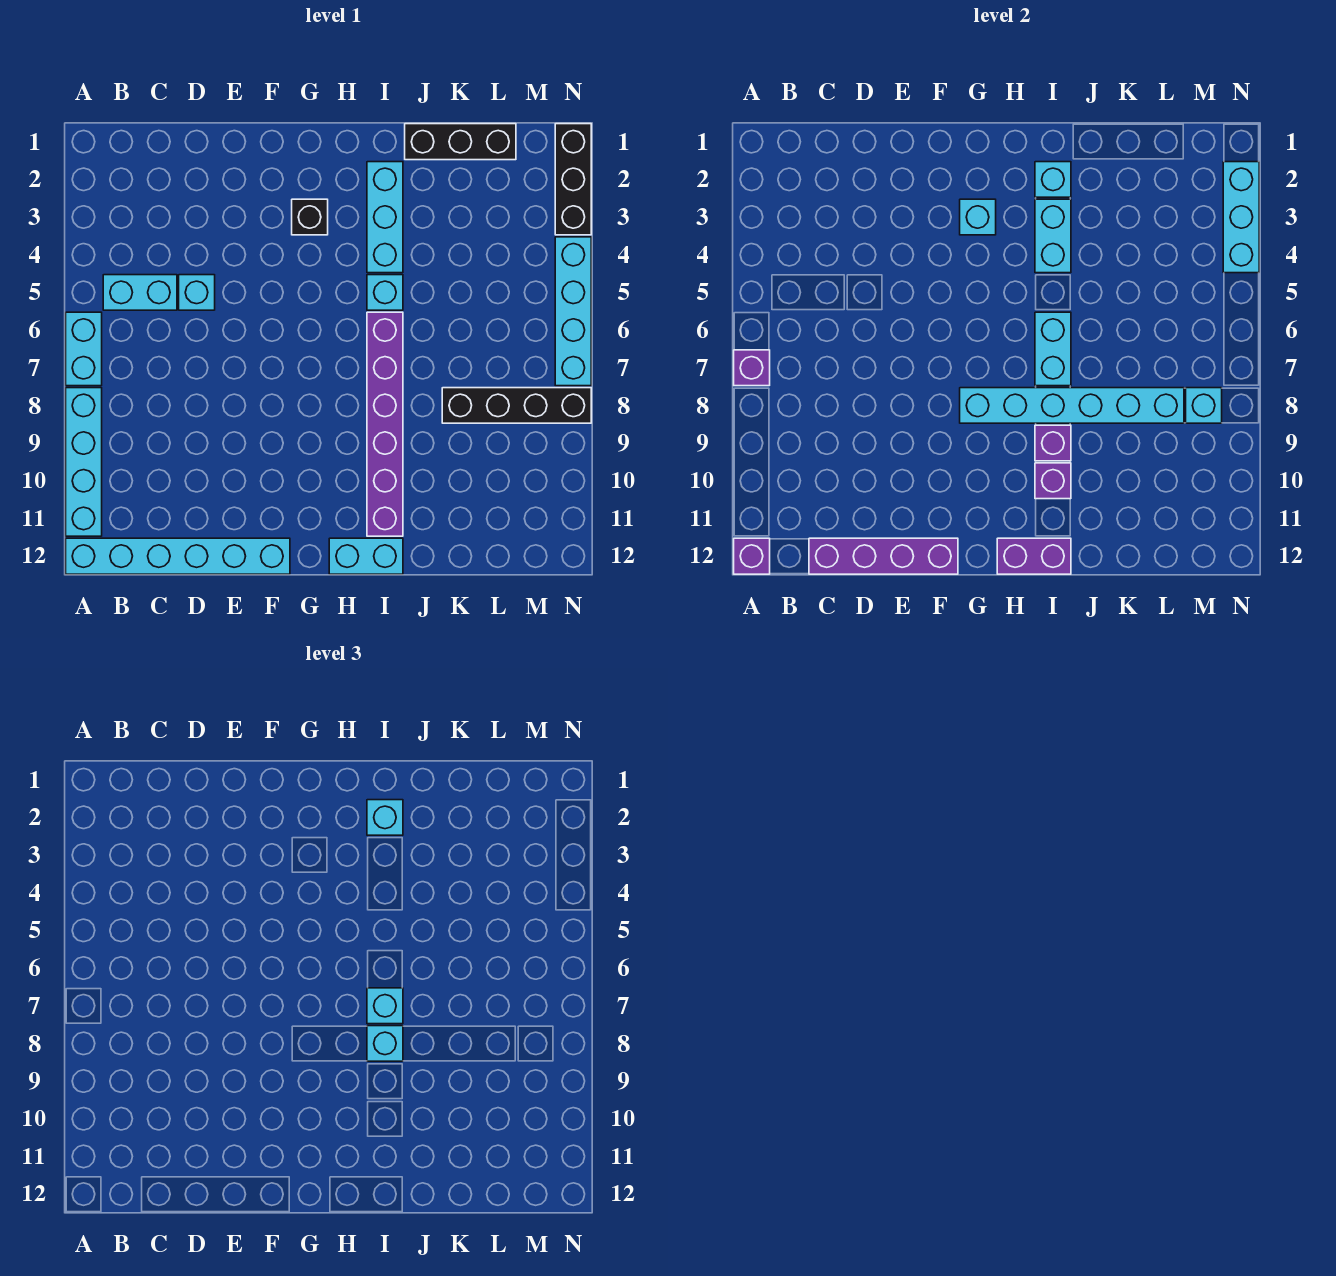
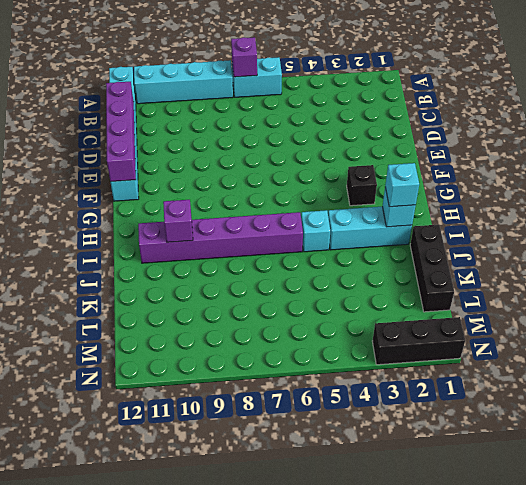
none -> cyan brick B5:C5 level 1
none -> cyan brick D5 level 1
none -> cyan brick H12:I12 level 1
none -> black brick K8:N8 level 1

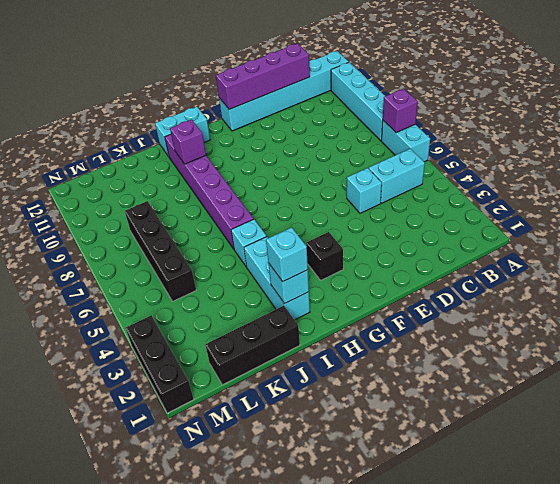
black brick L5:L8 level 1 -> black brick K8:N8 level 1
none -> cyan brick N4:N7 level 1
none -> purple brick A12 level 2
none -> cyan brick G3 level 2
none -> cyan brick G8:L8 level 2

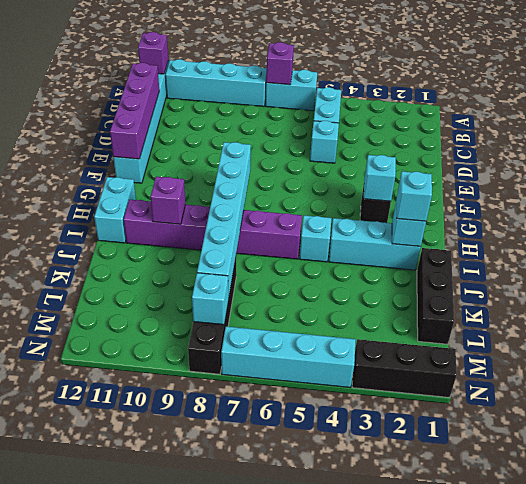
none -> purple brick H12:I12 level 2
none -> cyan brick I3:I4 level 2
none -> cyan brick I6:I7 level 2
none -> purple brick I9 level 2

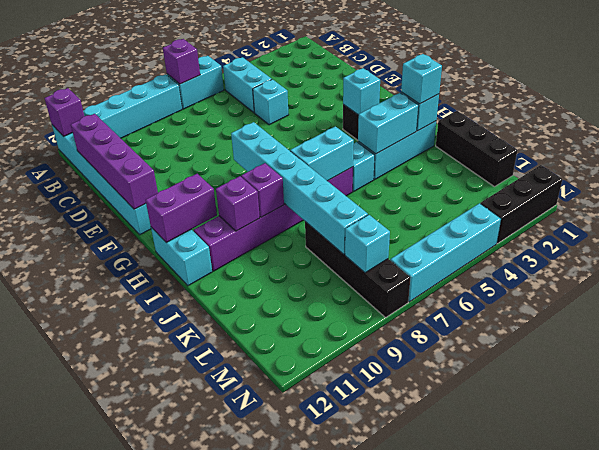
purple brick H11:H12 level 2 -> purple brick H12:I12 level 2
none -> cyan brick N2:N4 level 2
none -> cyan brick I7 level 3
none -> cyan brick I8 level 3

